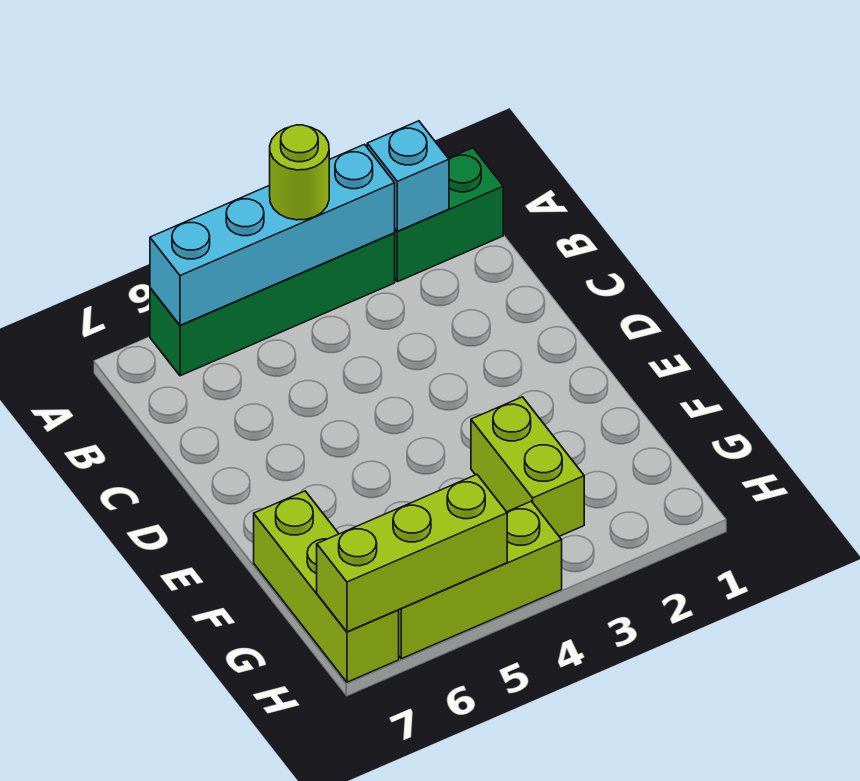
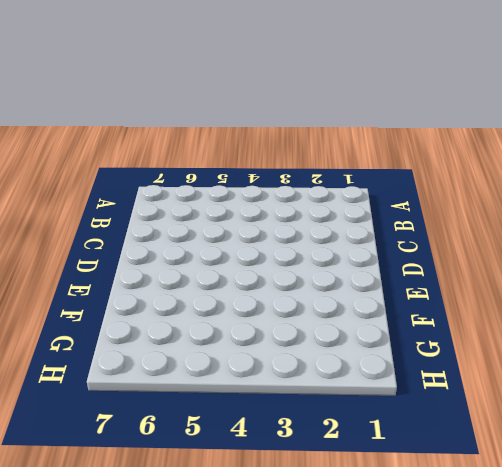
none -> green brick A1:A2 level 1
none -> green brick A3:A6 level 1

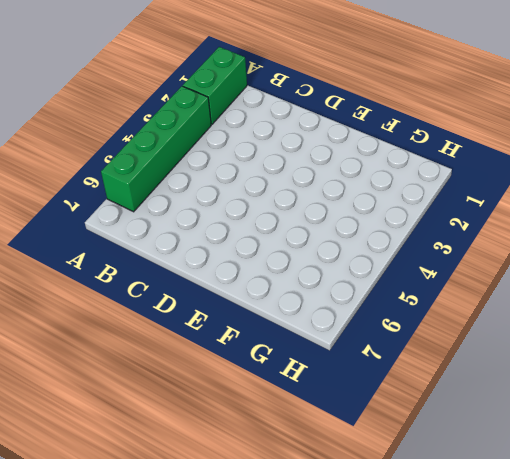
none -> lime brick F3:G3 level 1
none -> lime brick F7:H7 level 1

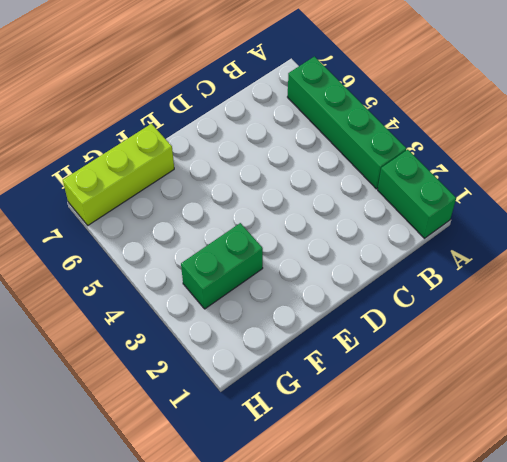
green brick F3:G3 level 1 -> lime brick F3:G3 level 1
none -> lime brick H4:H6 level 1
none -> cyan brick A2 level 2

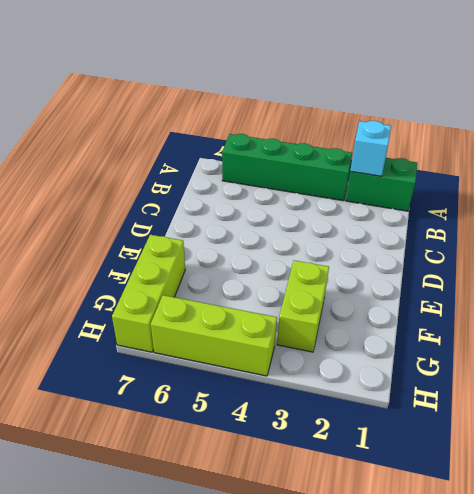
none -> cyan brick A3:A6 level 2
none -> lime brick H5:H7 level 2

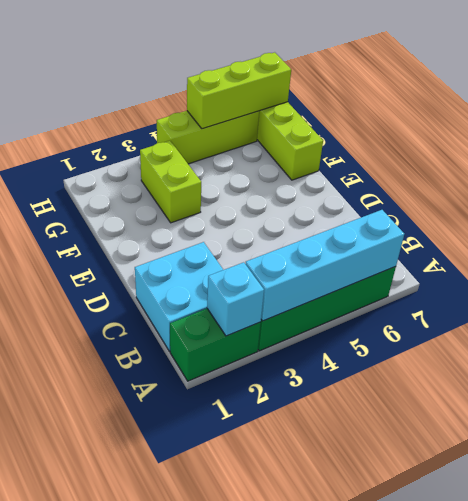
cyan brick B1:C2 level 1 -> none
none -> lime round brick A4 level 3

